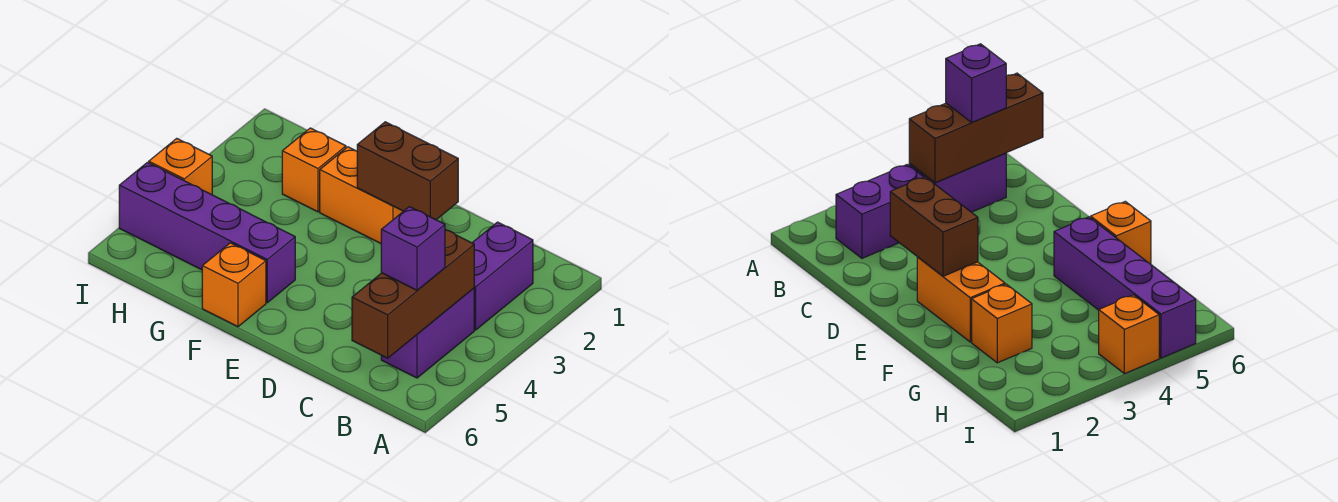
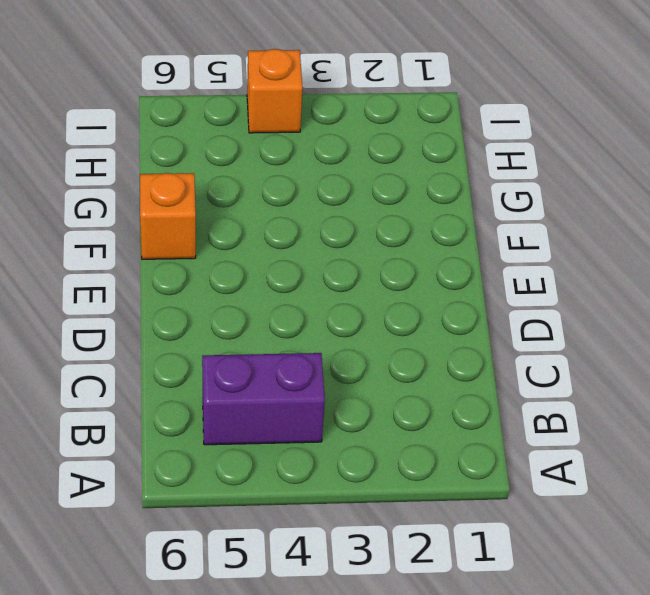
none -> purple brick B2:B3 level 1
none -> orange brick E2:F2 level 1

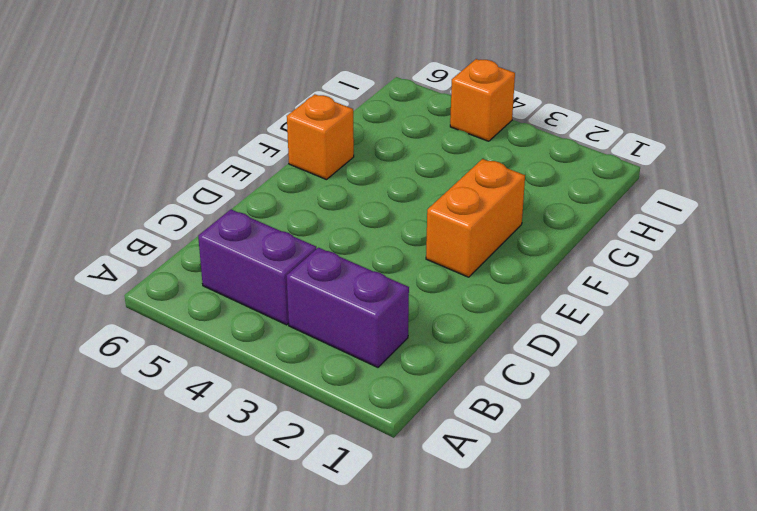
none -> purple brick F5:I5 level 1
none -> orange brick G2 level 1

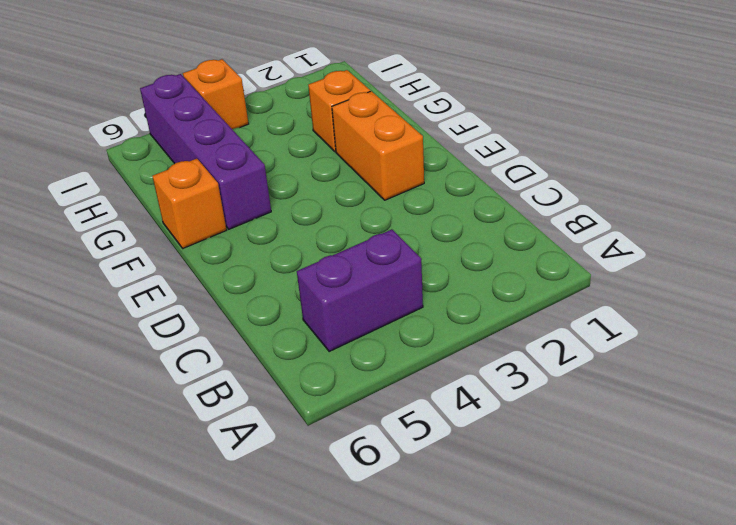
none -> purple brick B2:B3 level 1
none -> brown brick B4:B6 level 2

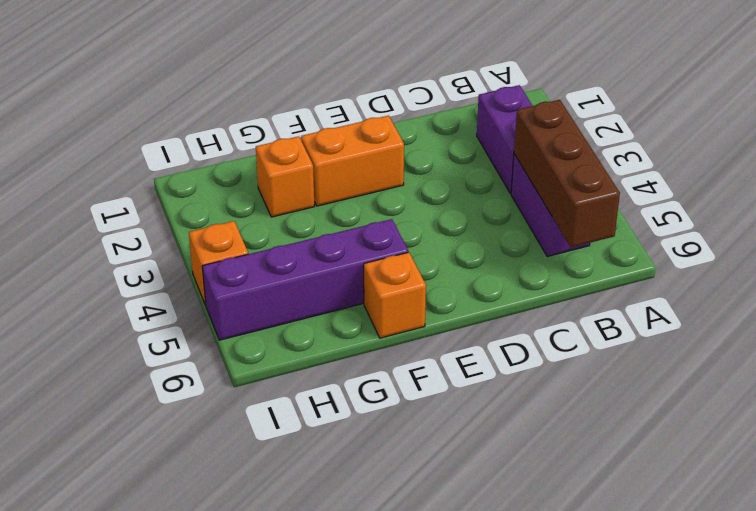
none -> brown brick D2:E2 level 2
none -> purple brick B5 level 3

